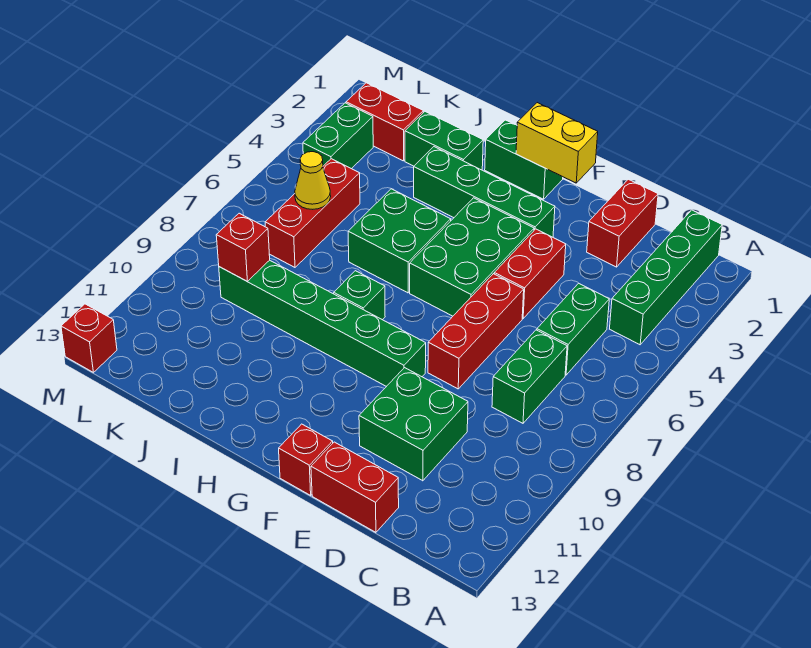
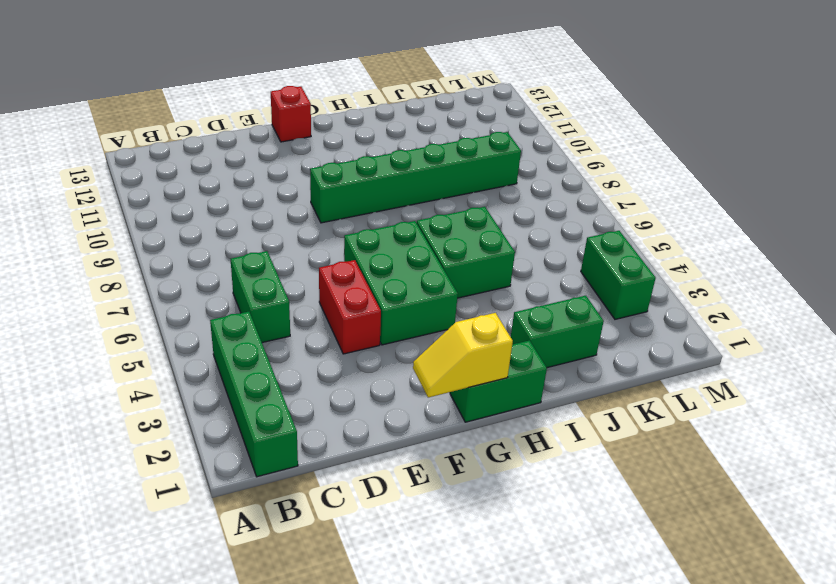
yellow slope F1:G1 level 2 top G -> yellow brick F1:G1 level 2
none -> green brick C7:C8 level 1
none -> red brick D1:D2 level 1
none -> green brick D10:E11 level 1

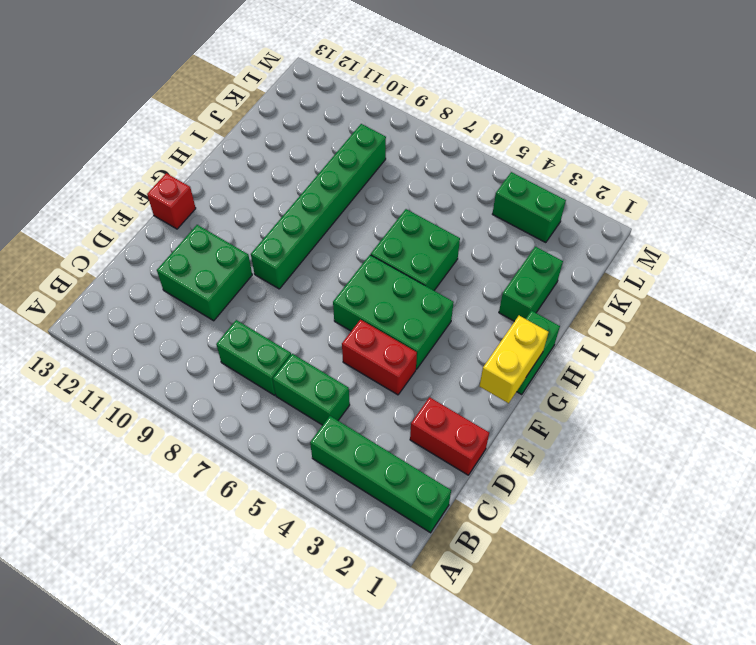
none -> red brick D13:E13 level 1
none -> red brick E6:E8 level 1
none -> green brick F3:I3 level 1

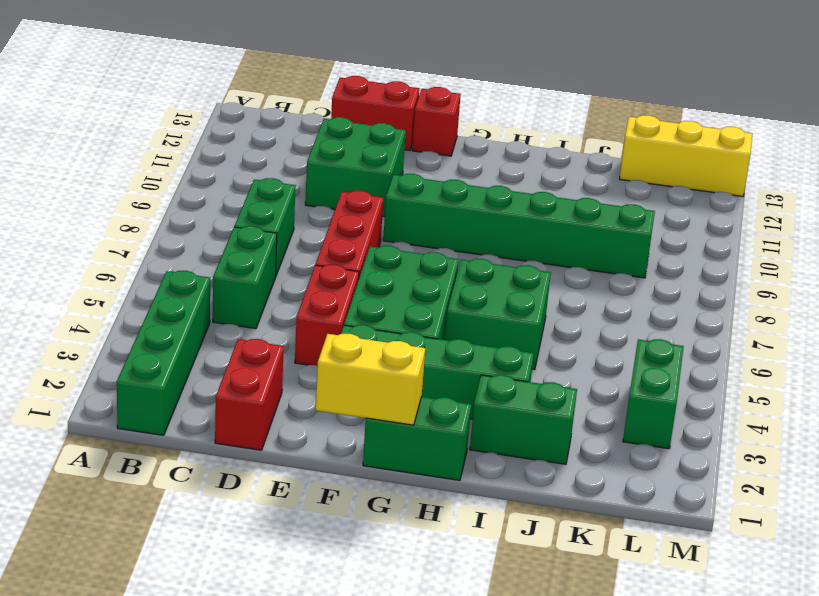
yellow brick K13:M13 level 1 -> red brick M13 level 1
none -> green brick H8 level 1
none -> red brick K2:L2 level 1
none -> red brick K5:K7 level 1

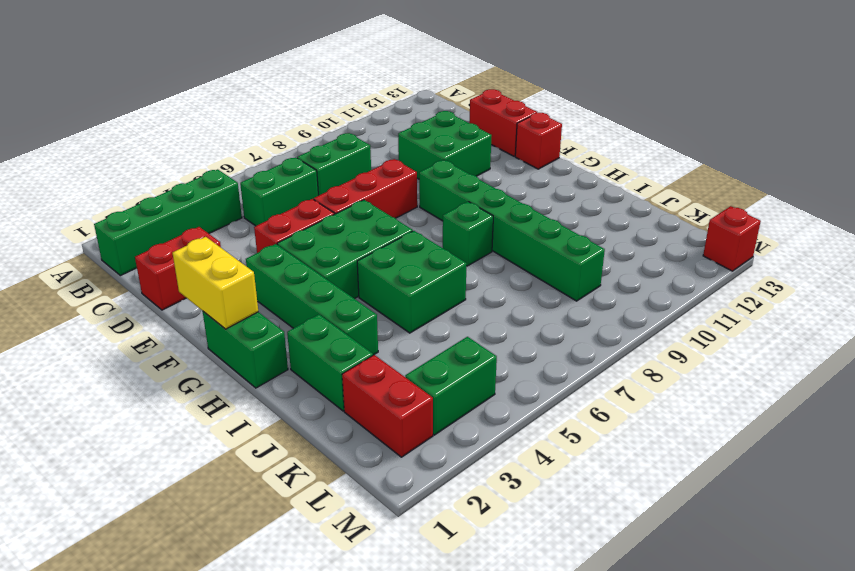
none -> red brick K5:K7 level 1
none -> yellow cone K6 level 2
none -> red brick K9 level 2

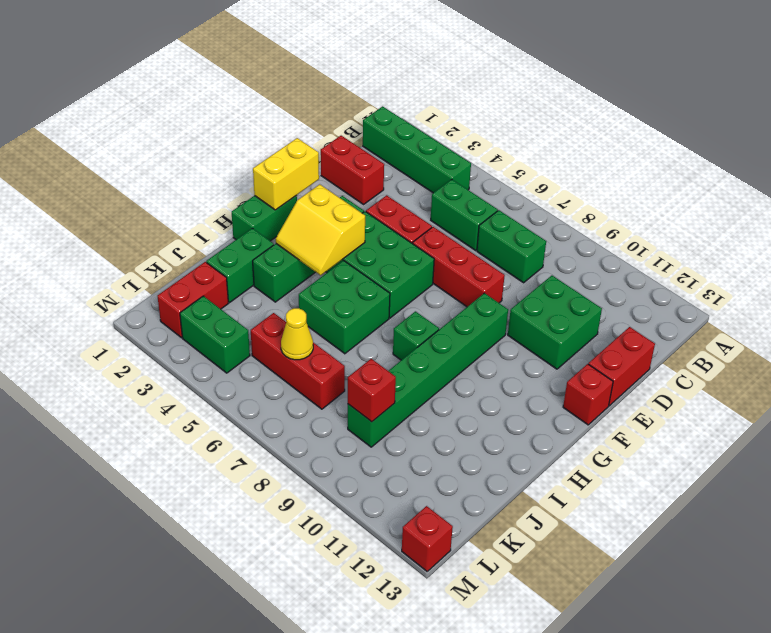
yellow slope G3:H4 level 2 top G -> none

